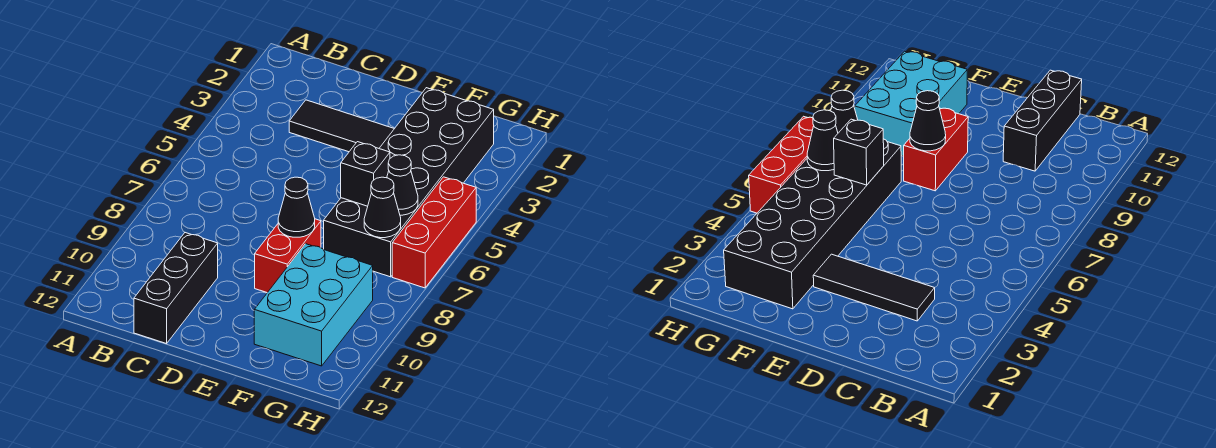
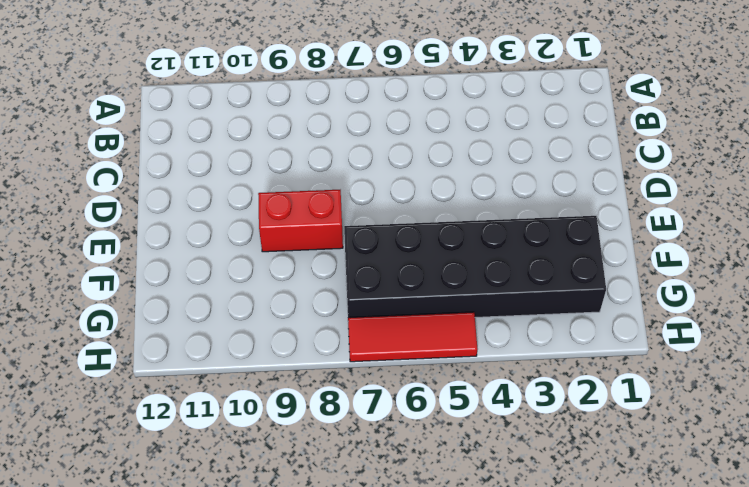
red tile H5:H7 level 1 -> red brick H5:H7 level 1
none -> black tile C3:E3 level 1
none -> black brick C10:C12 level 1

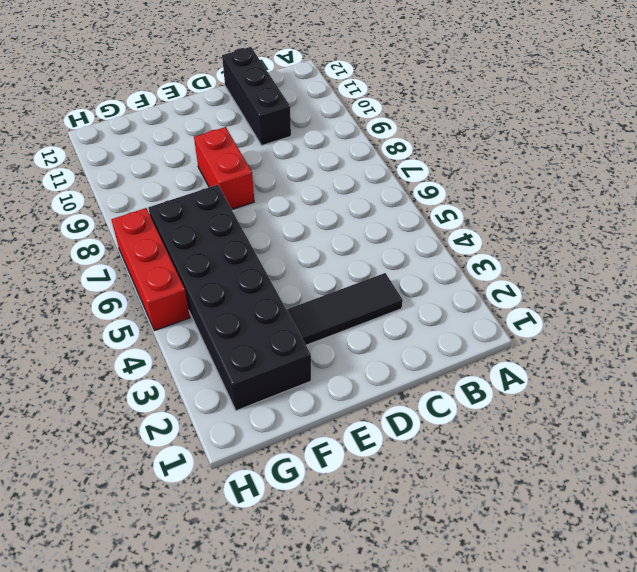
none -> cyan brick F9:G11 level 1
none -> black cone E8 level 2

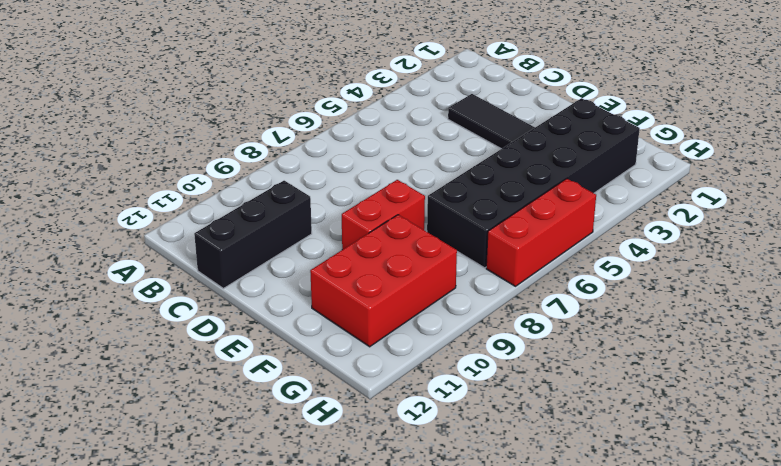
red brick F9:G11 level 1 -> cyan brick F9:G11 level 1
none -> black cone E8 level 2
none -> black brick F6 level 2

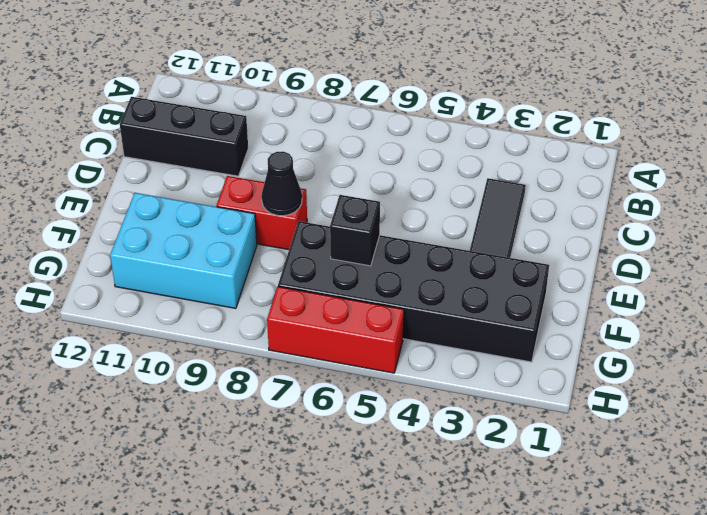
none -> black cone G6 level 2
none -> black cone G7 level 2

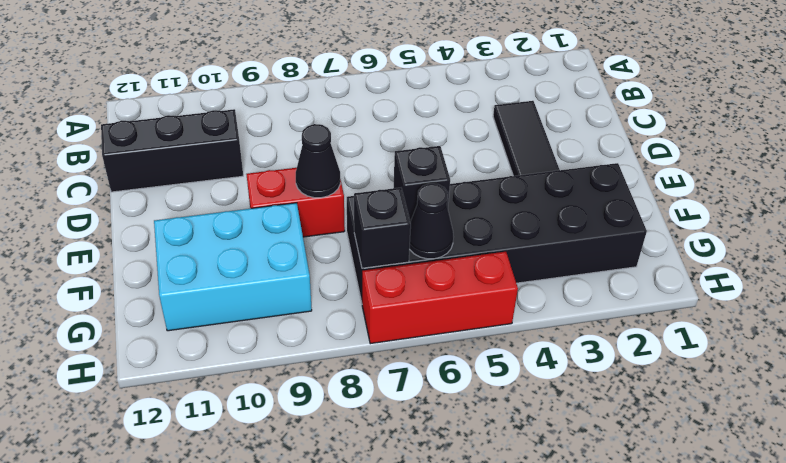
black brick G7 level 2 -> black cone G7 level 2

